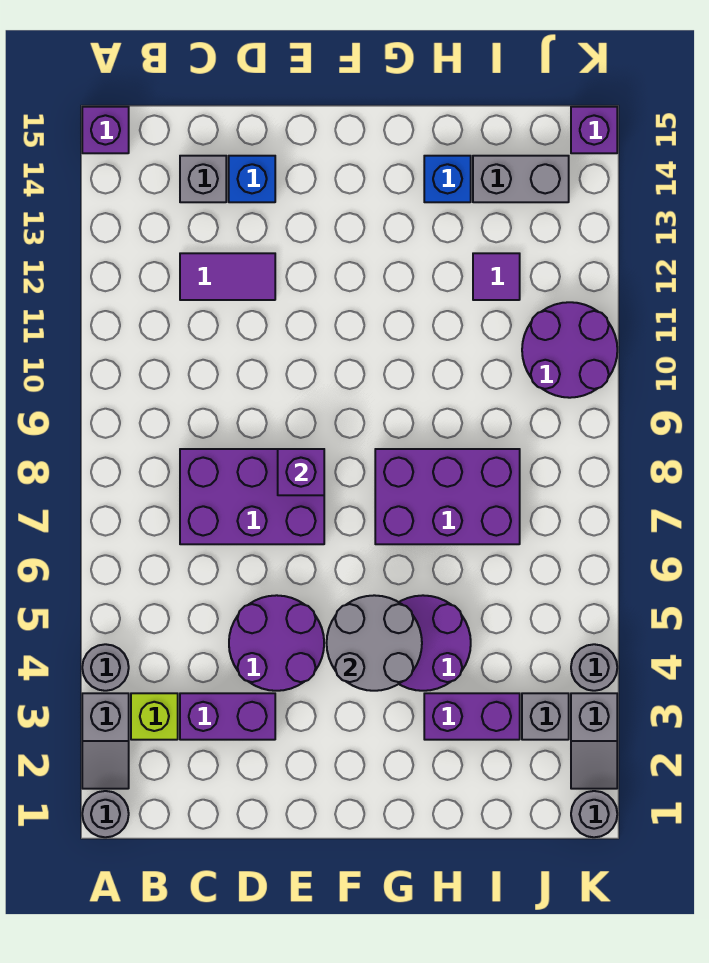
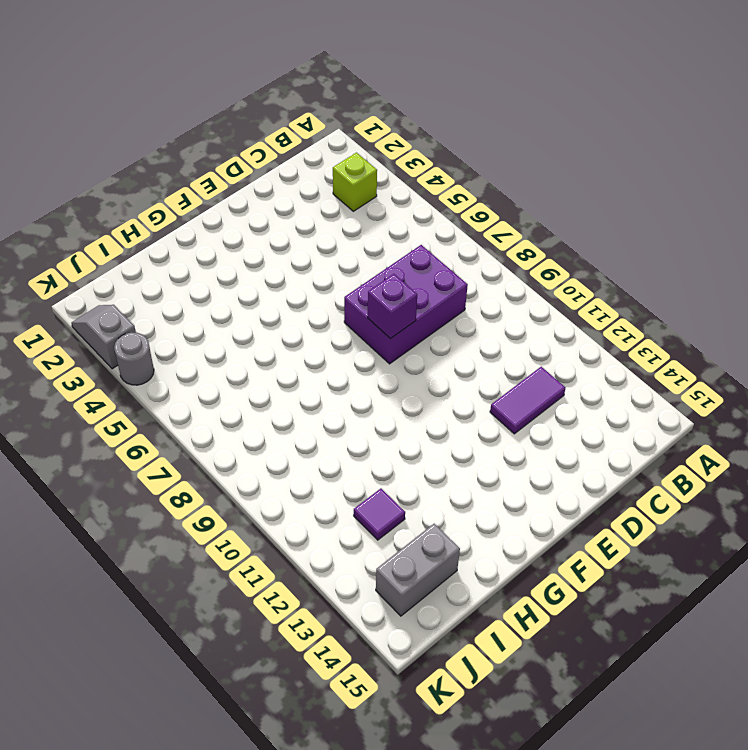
none -> grey round brick A1 level 1
none -> grey slope A2:A3 level 1 top 3
none -> grey round brick A4 level 1

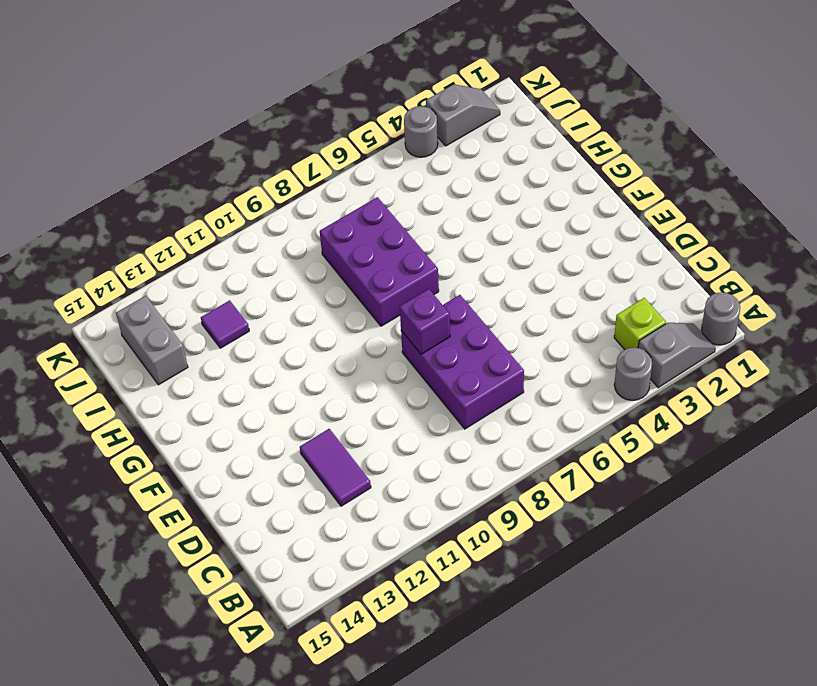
none -> purple brick A15 level 1
none -> purple brick C3:D3 level 1
none -> grey brick C14 level 1

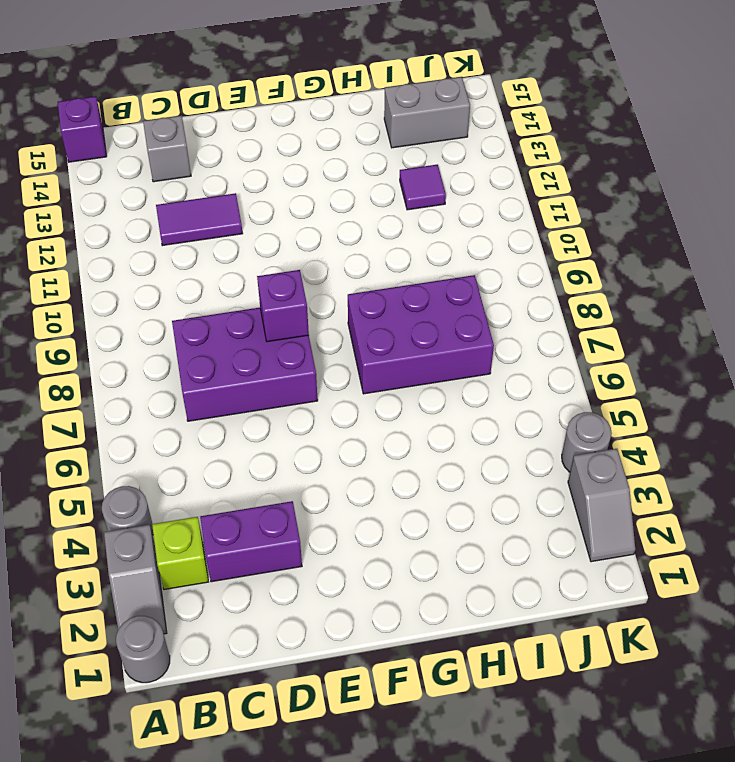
none -> purple round brick D4:E5 level 1
none -> blue brick D14 level 1
none -> purple round brick G4:H5 level 1

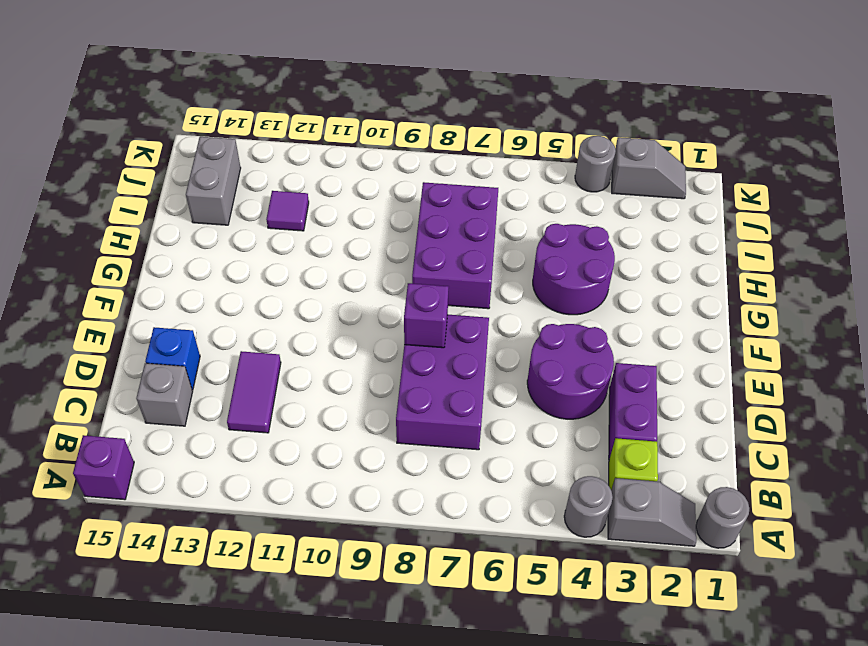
none -> purple brick H3:I3 level 1
none -> blue brick H14 level 1
none -> grey brick J3 level 1

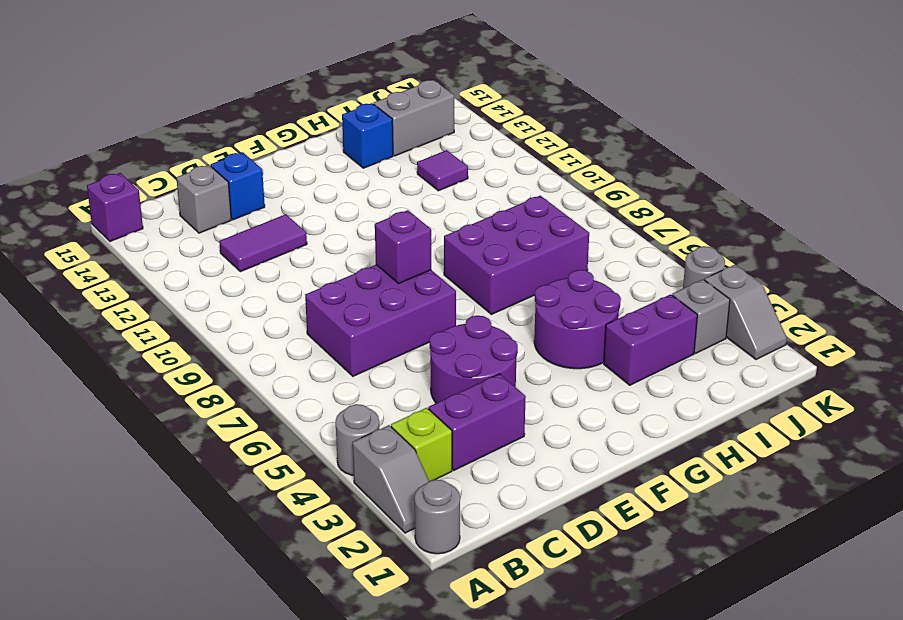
none -> purple round brick J10:K11 level 1
none -> grey round brick K1 level 1
none -> purple brick K15 level 1

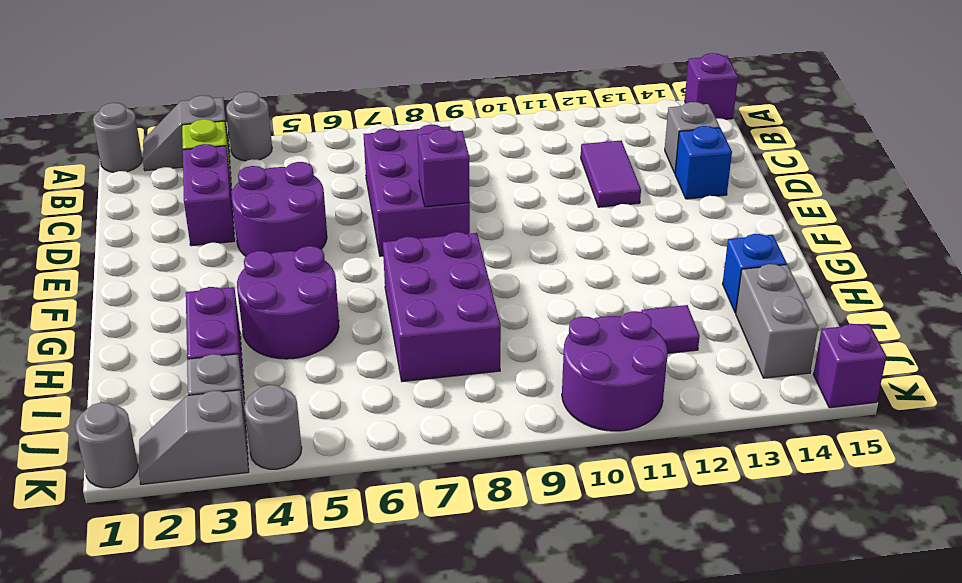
none -> grey round brick F4:G5 level 2

